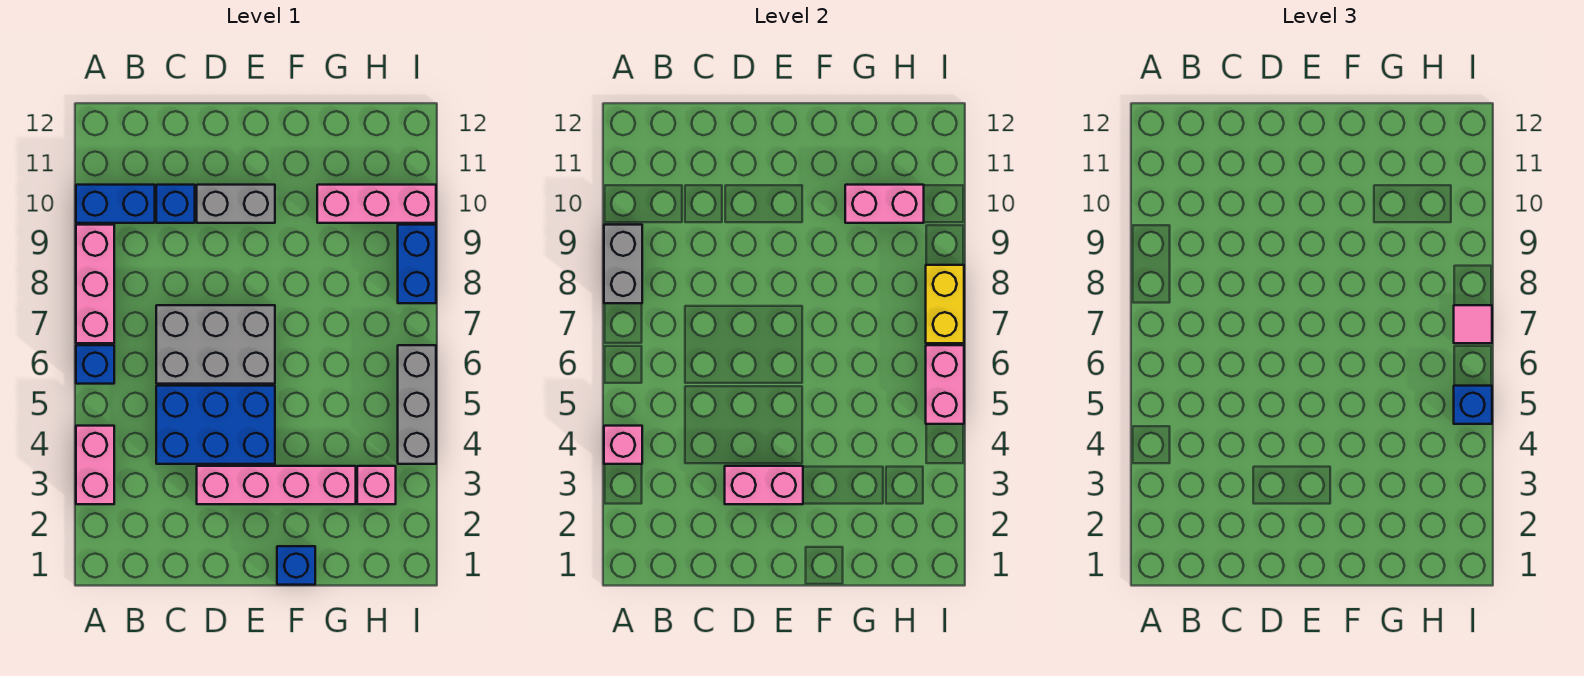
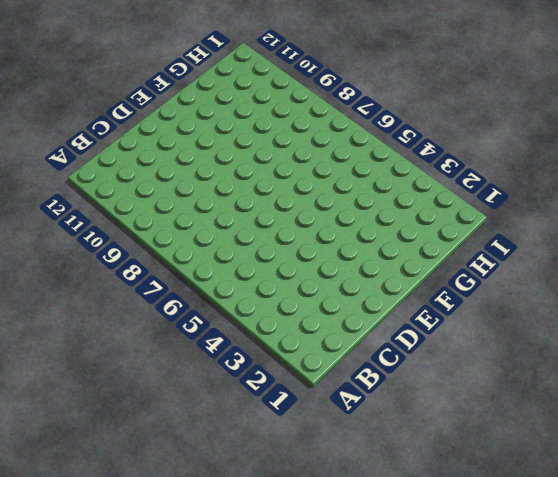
none -> pink brick A3:A4 level 1
none -> blue brick A6 level 1
none -> pink brick A7:A9 level 1

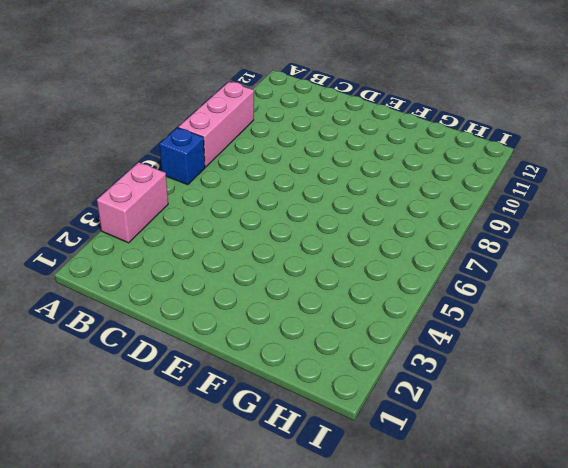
none -> blue brick A10:B10 level 1
none -> blue brick C4:E5 level 1
none -> grey brick C6:E7 level 1

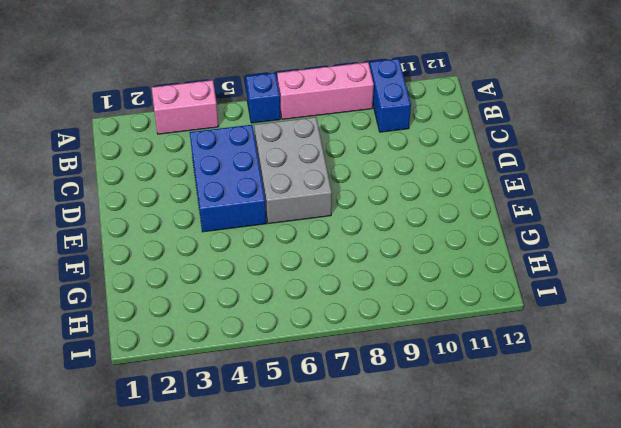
none -> blue brick C10 level 1
none -> pink brick D3:G3 level 1
none -> grey brick D10:E10 level 1

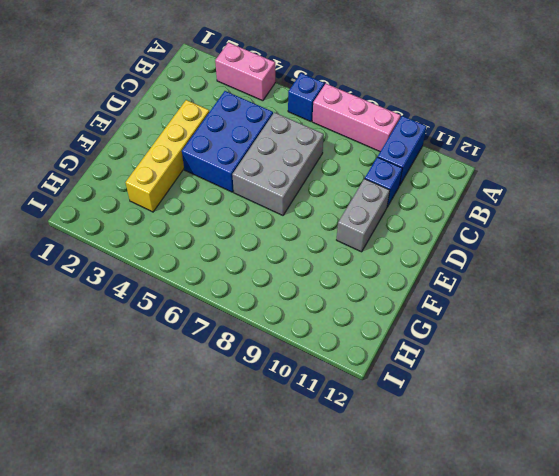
yellow brick D3:G3 level 1 -> pink brick D3:G3 level 1
none -> blue brick F1 level 1
none -> pink brick G10:I10 level 1
none -> pink brick H3 level 1

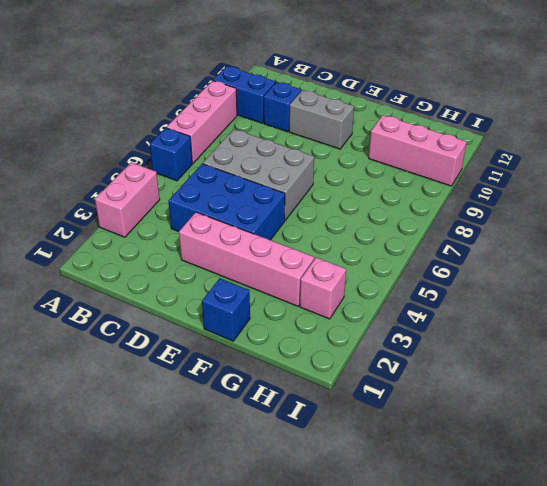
none -> grey brick I4:I6 level 1
none -> blue brick I8:I9 level 1
none -> pink brick A4 level 2

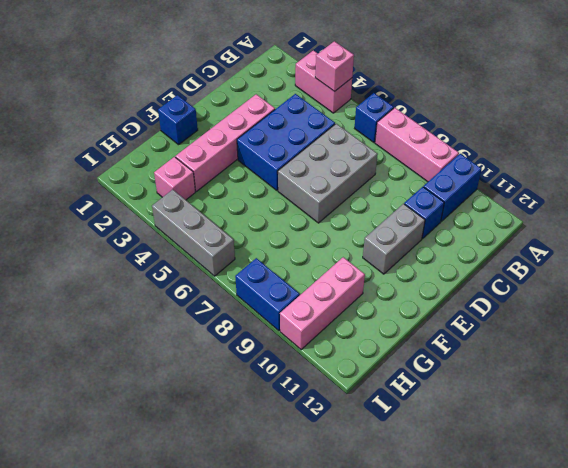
none -> grey brick A8:A9 level 2
none -> pink brick D3:E3 level 2
none -> pink brick G10:H10 level 2

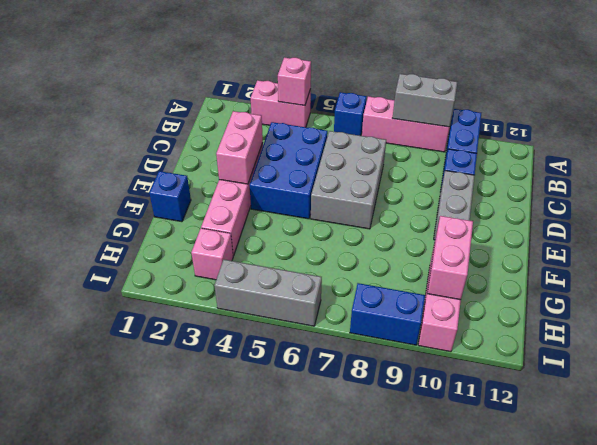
none -> pink brick I5:I6 level 2
none -> yellow brick I7:I8 level 2
none -> blue brick I5 level 3

